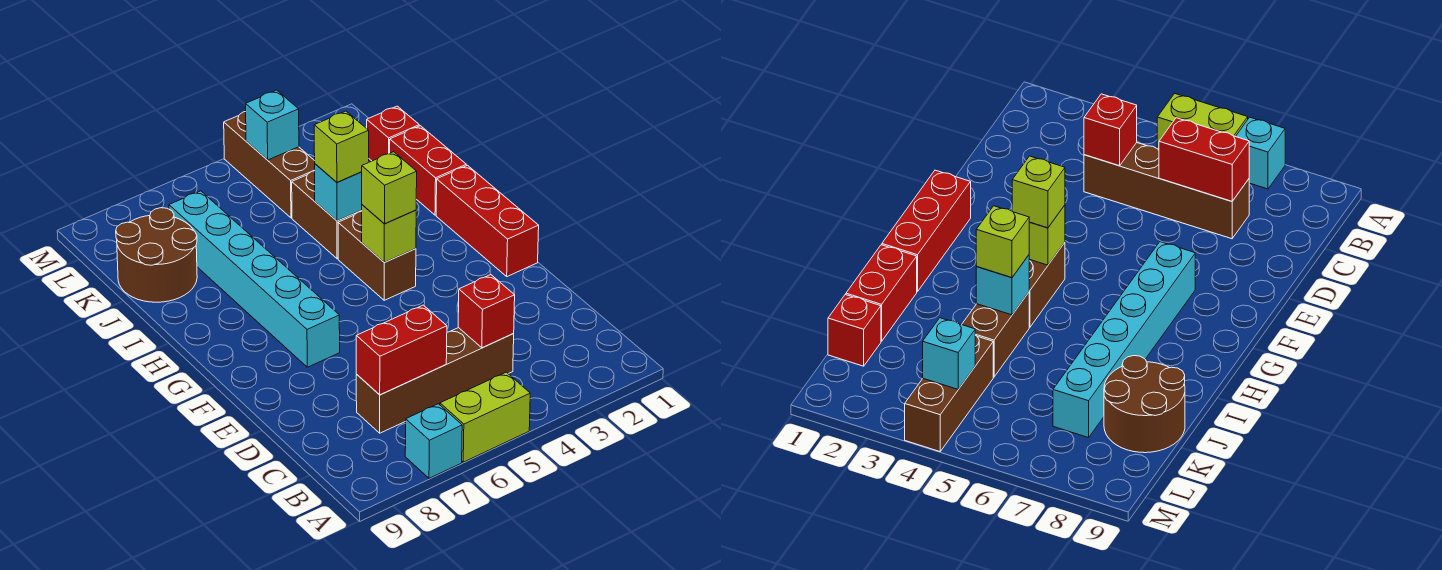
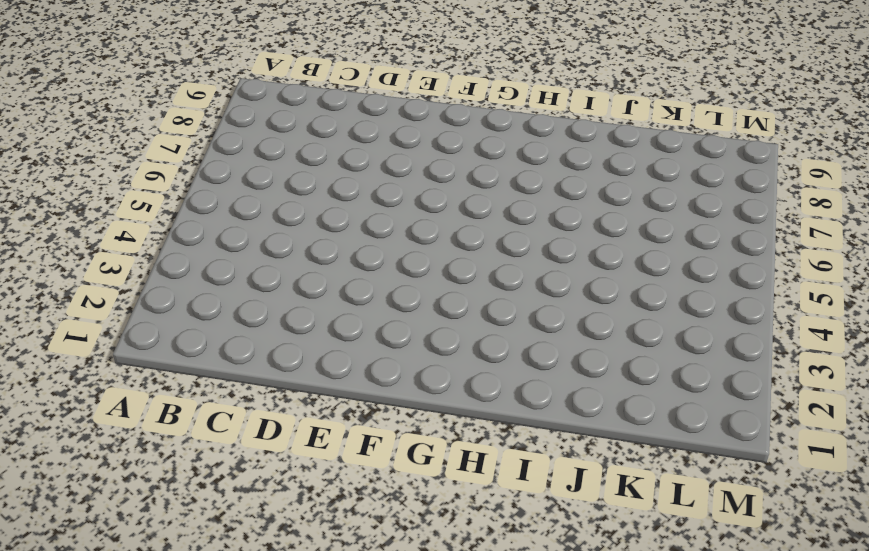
none -> lime brick A5:A6 level 1
none -> cyan brick A7 level 1
none -> brown brick C4:C7 level 1

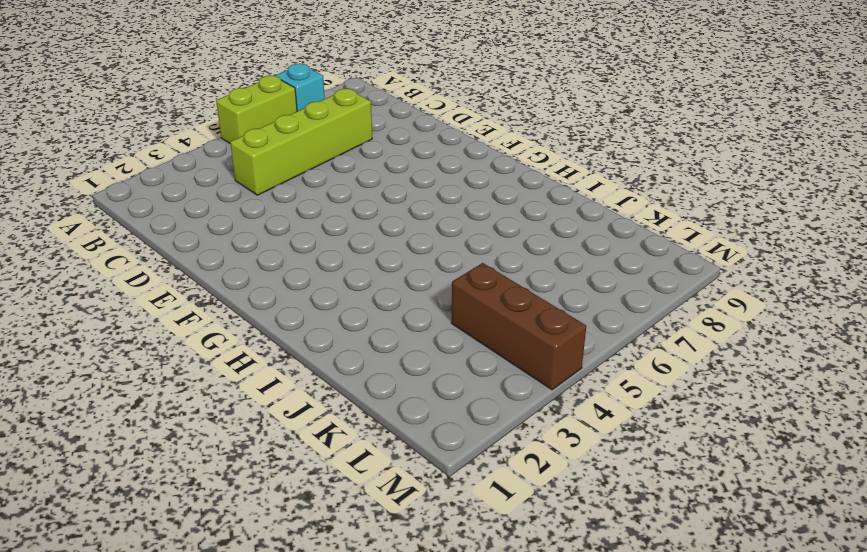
lime brick C4:C7 level 1 -> brown brick C4:C7 level 1
none -> red brick F1:H1 level 1
none -> cyan brick F7:K7 level 1
none -> brown brick G4:H4 level 1

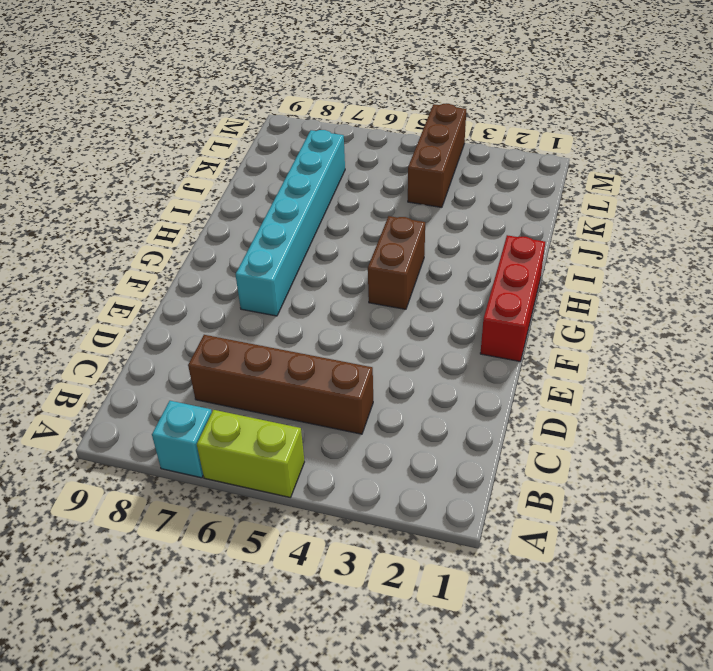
none -> red brick I1:J1 level 1
none -> brown brick I4:J4 level 1
none -> brown round brick J8:K9 level 1

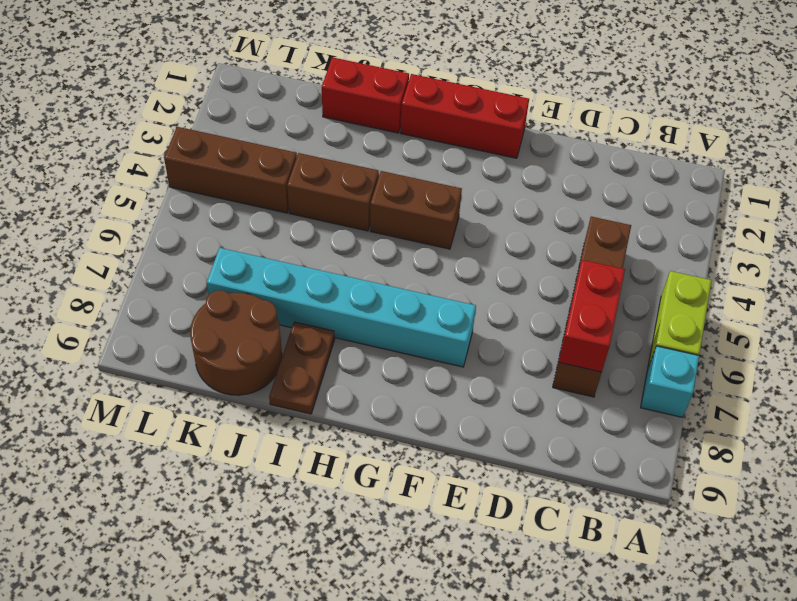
brown plate I8:I9 level 1 -> none
none -> red brick K1 level 1
none -> red brick C4 level 2
none -> lime brick G4 level 2

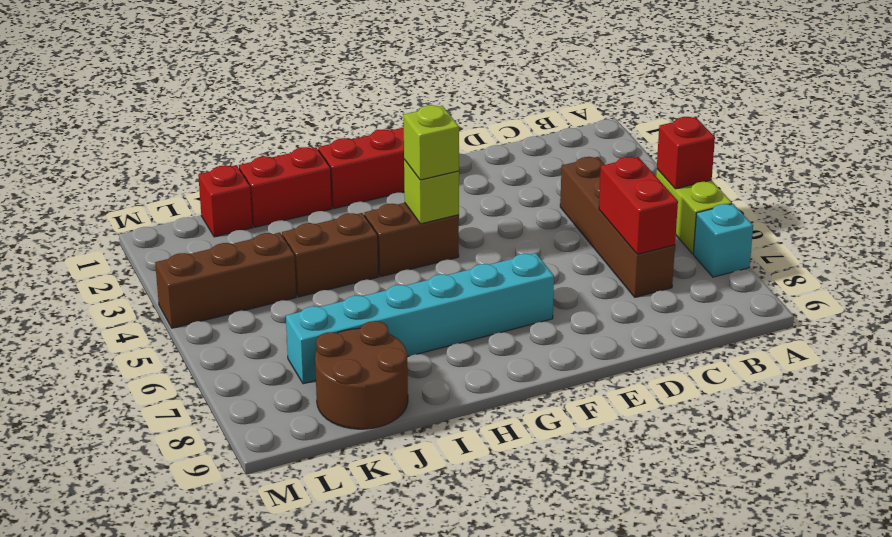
red brick A5 level 2 -> red brick C4 level 2
none -> cyan brick I4 level 2
none -> cyan brick L4 level 2
none -> lime brick I4 level 3

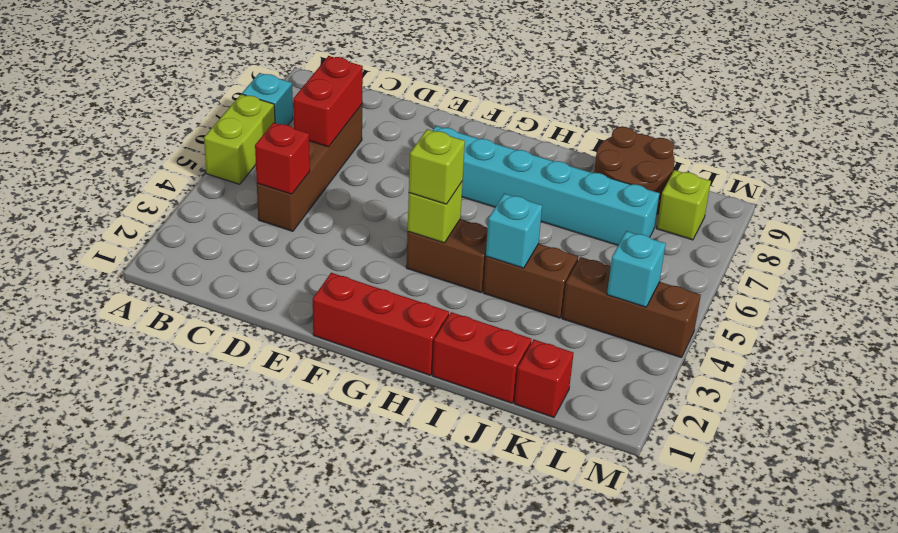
lime brick L8 level 1 -> lime brick I4 level 3

